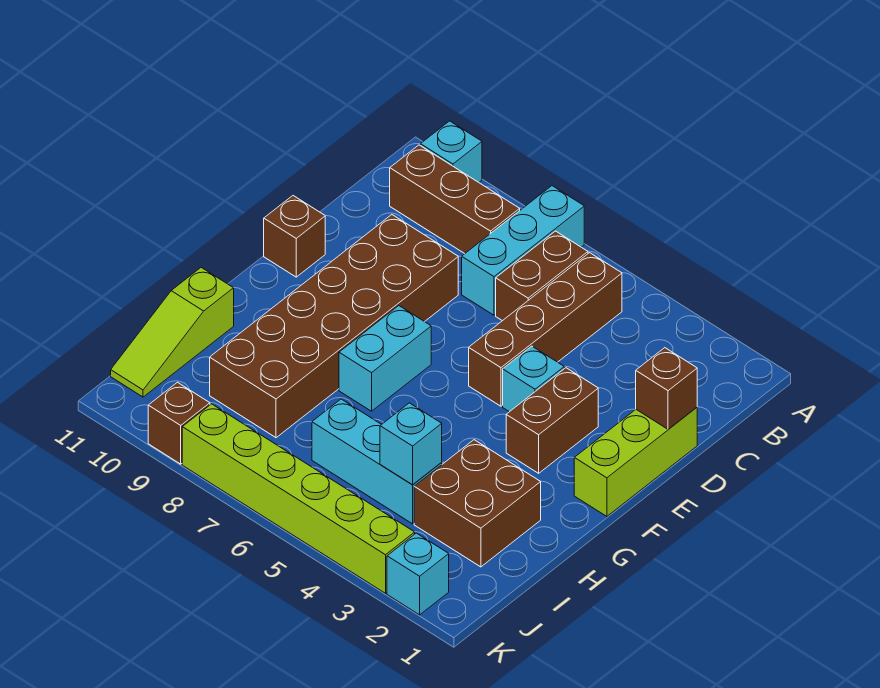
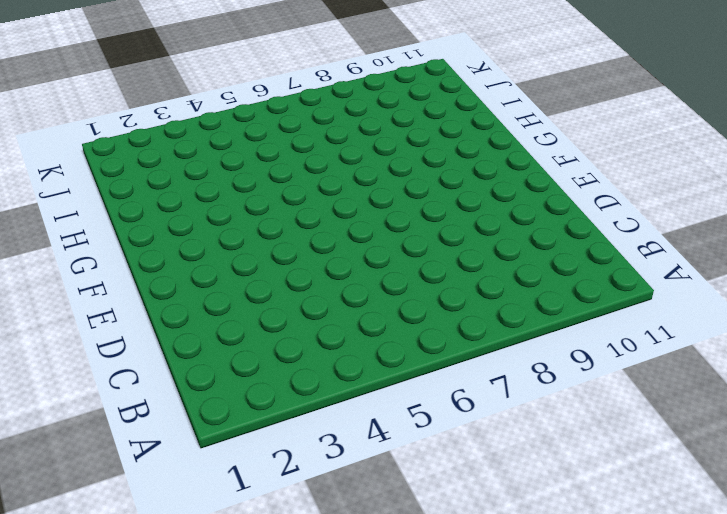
none -> cyan brick A7:C7 level 1
none -> cyan brick A10 level 1
none -> brown brick B5:E5 level 1

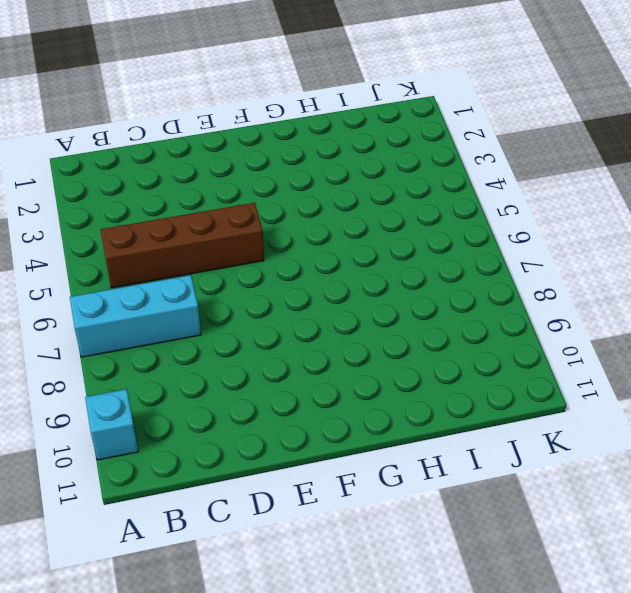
none -> brown brick B6:C6 level 1
none -> brown brick B8:B10 level 1
none -> lime brick D1:F1 level 1

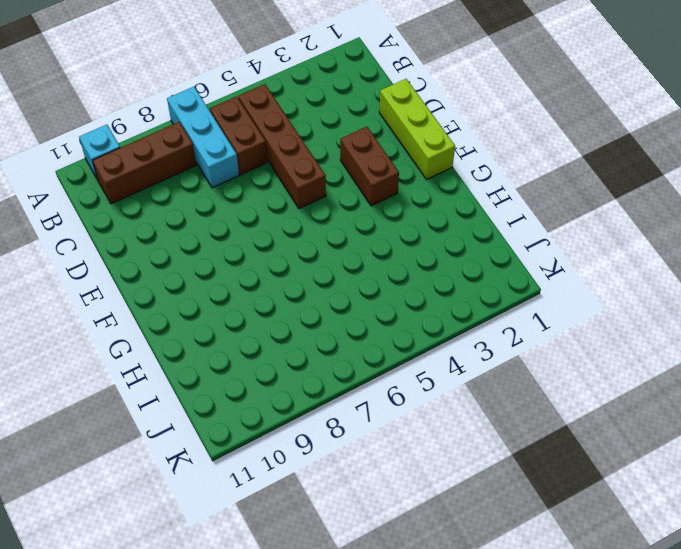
none -> brown brick D8:I9 level 1
none -> cyan brick E4 level 1
none -> brown brick E11 level 1

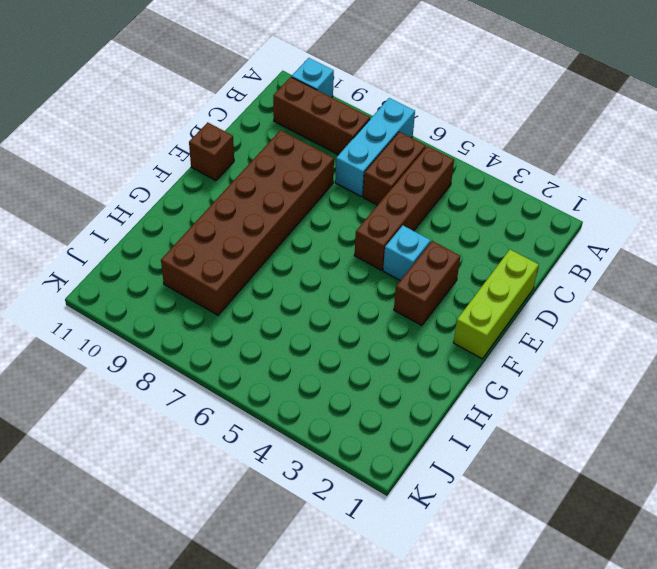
none -> cyan brick F7:G7 level 1
none -> brown brick H2:I3 level 1
none -> lime slope H11:J11 level 1 top H

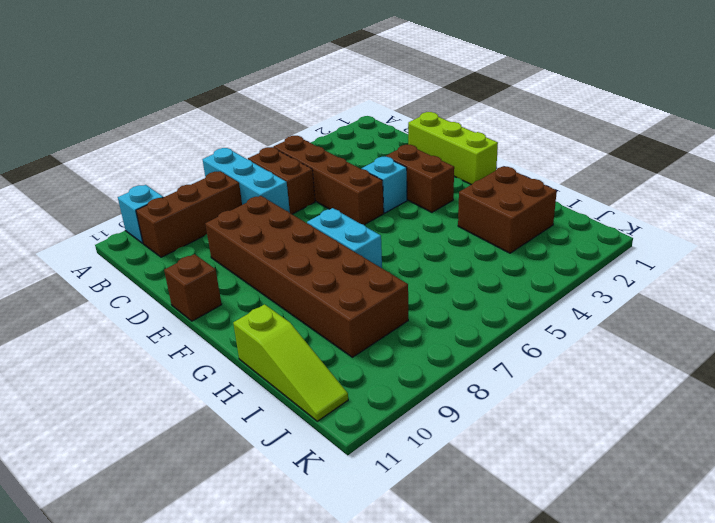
none -> cyan brick I4:I6 level 1
none -> cyan brick K2 level 1
none -> lime brick K3:K8 level 1

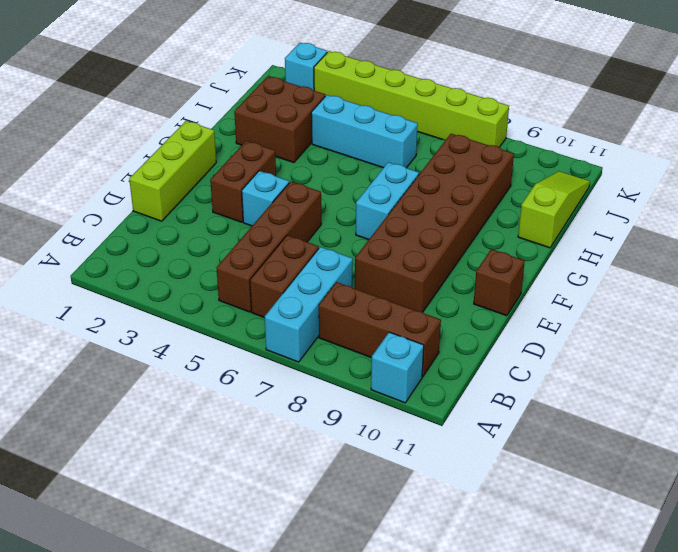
none -> brown brick K9 level 1
none -> brown brick D1 level 2
none -> cyan brick I4 level 2

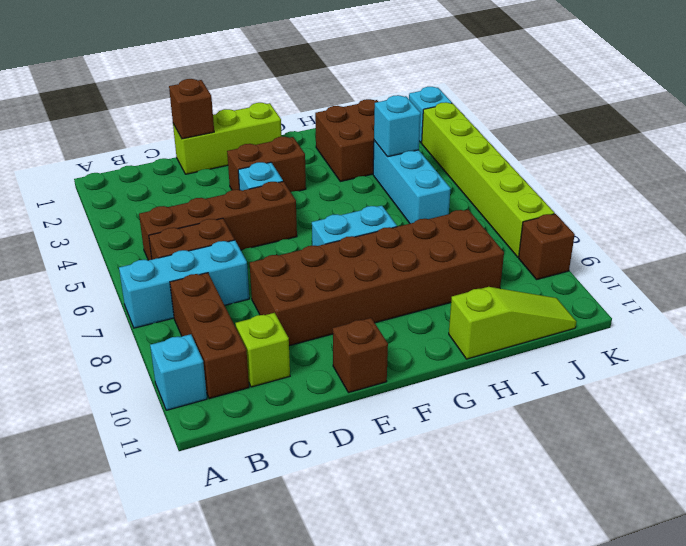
lime brick C10 level 1 -> none

